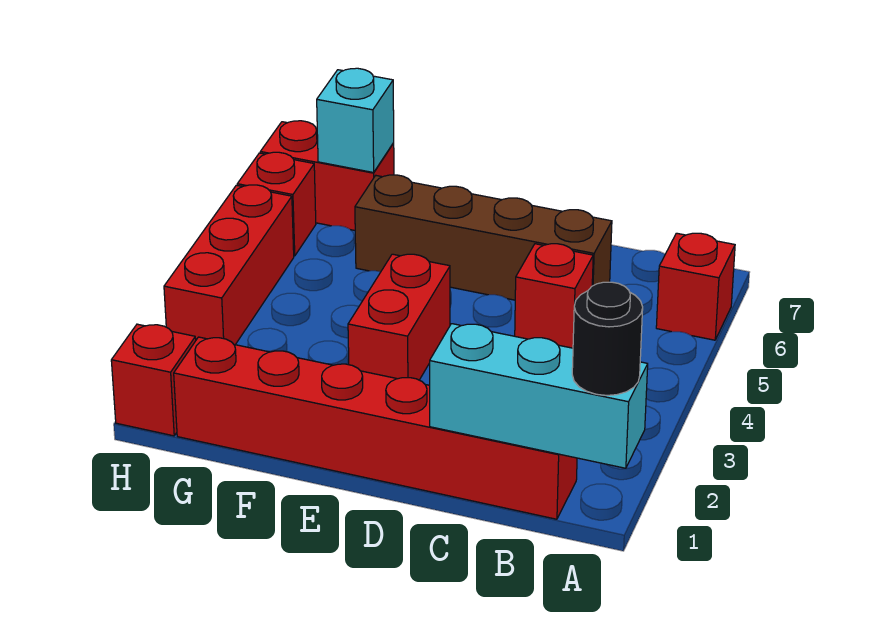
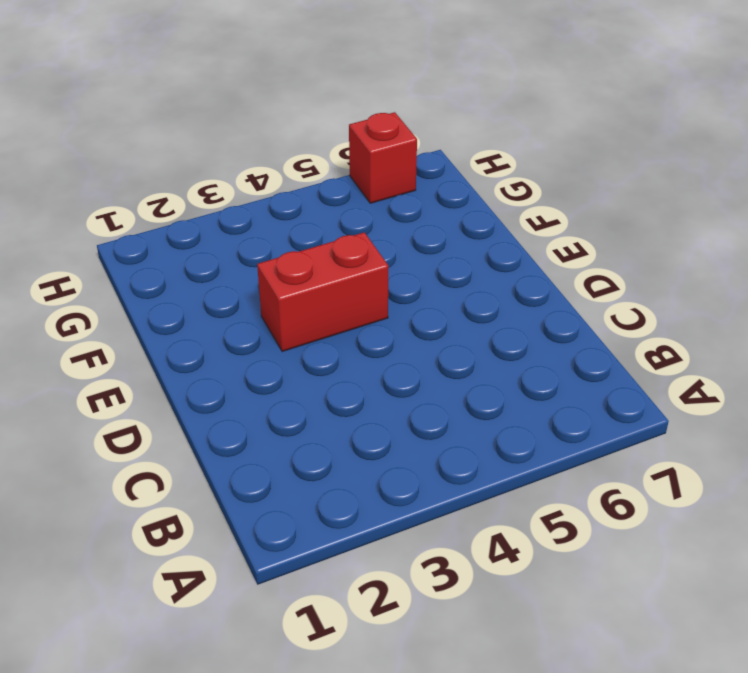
none -> red brick A6 level 1
none -> red brick B1:G1 level 1
none -> red brick C5 level 1

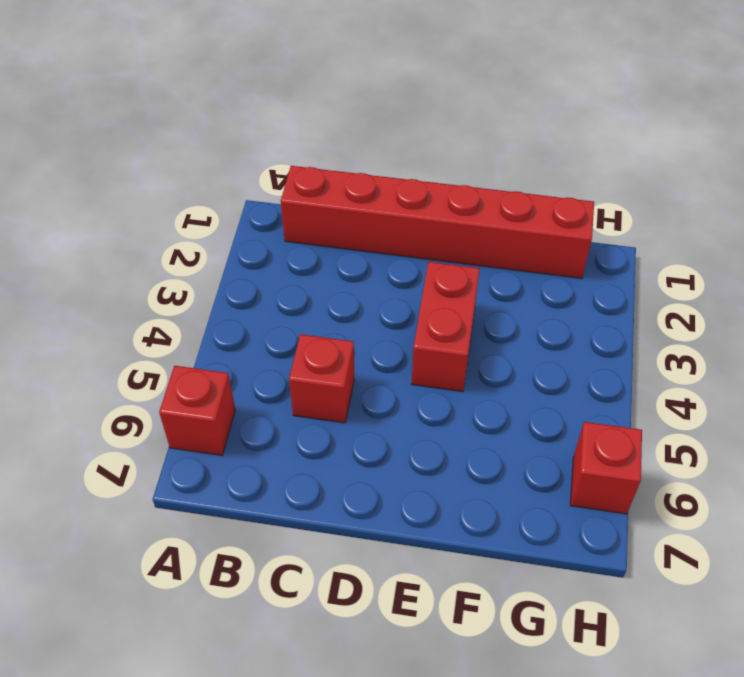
none -> brown brick C6:F6 level 1
none -> red brick G7:H7 level 1
none -> red brick H1 level 1

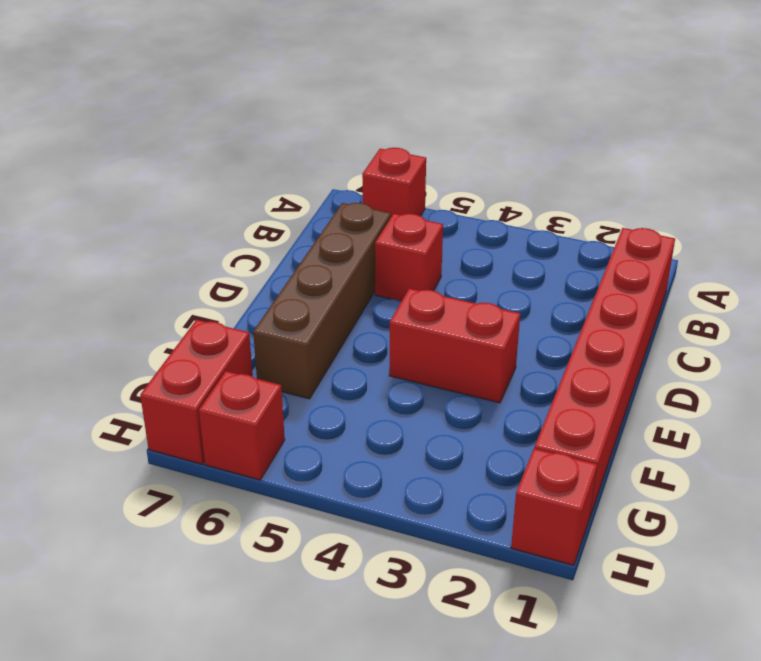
none -> red brick H3:H5 level 1
none -> cyan brick A1:C1 level 2
none -> cyan brick G7 level 2

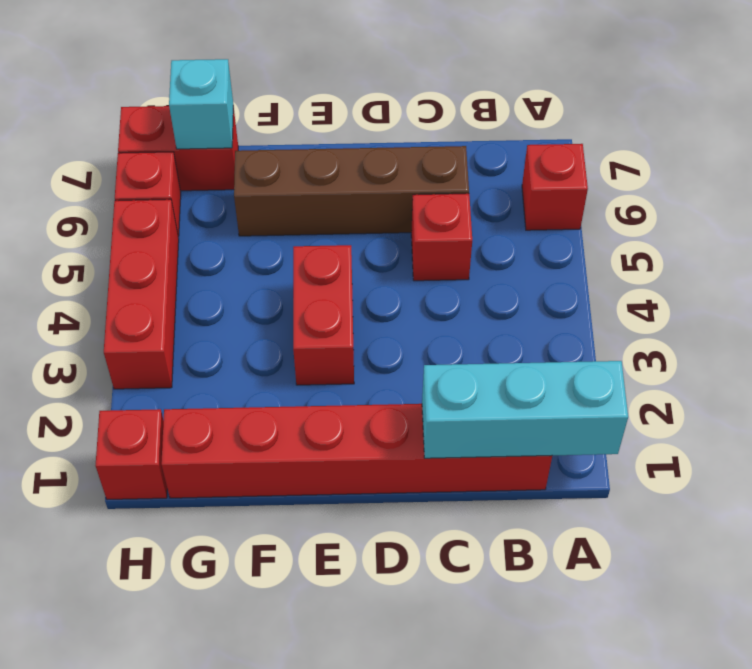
none -> black round brick A1 level 3

